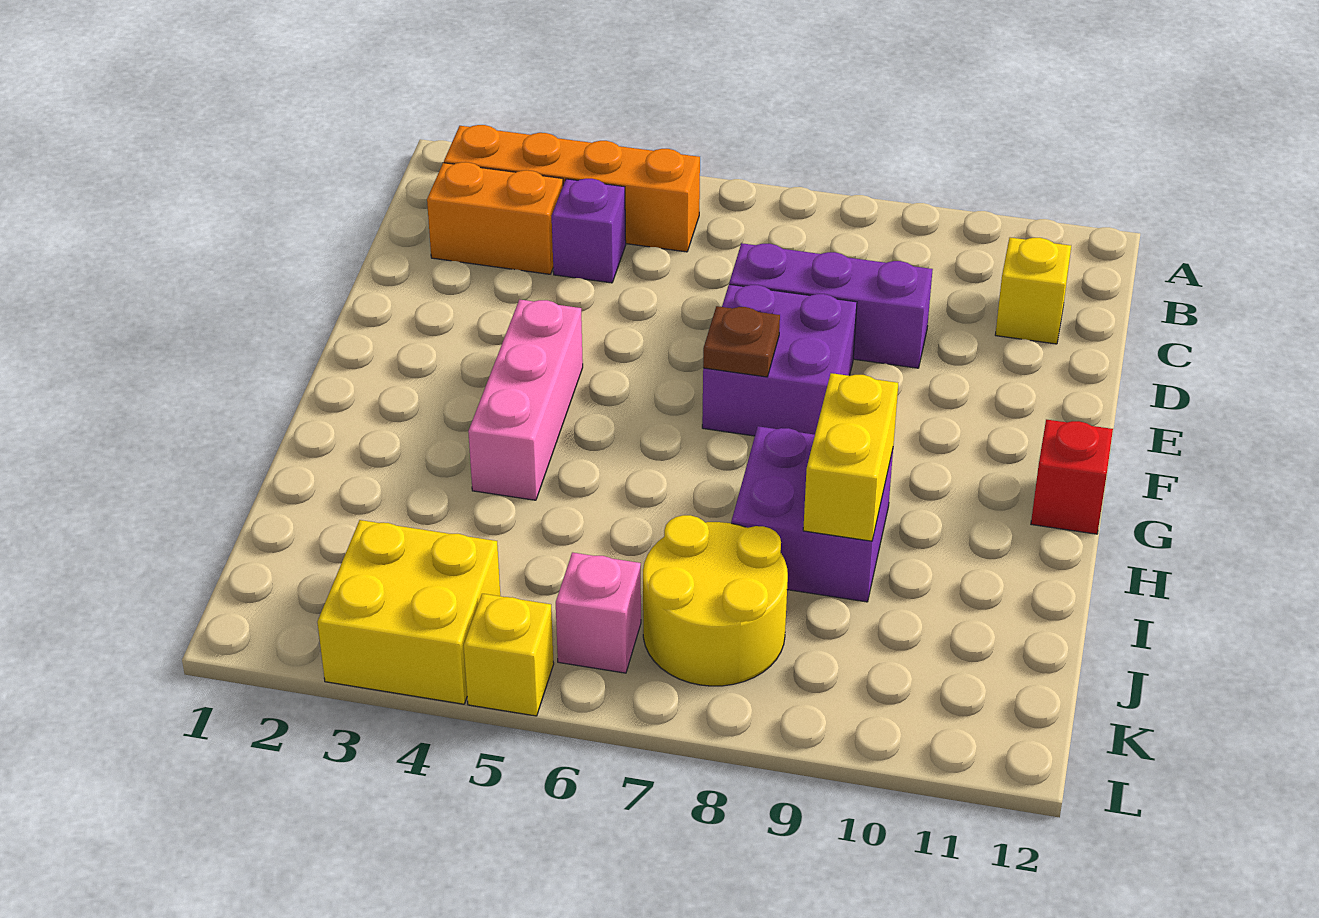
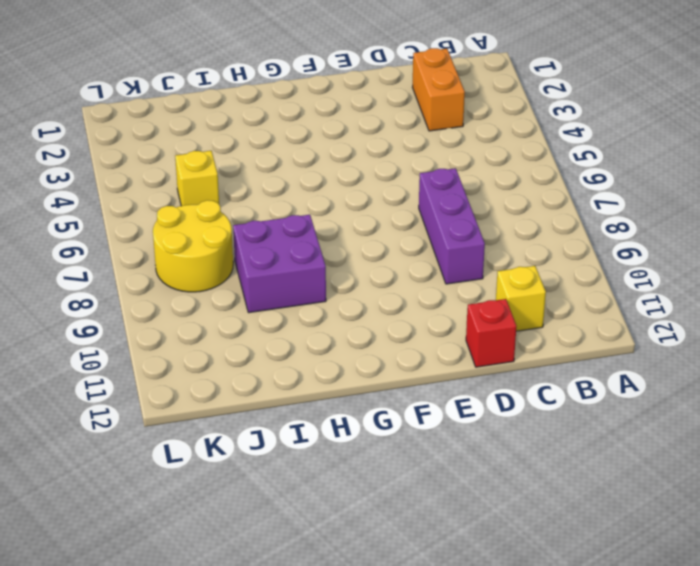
red brick D12 level 1 -> red brick G12 level 1
yellow brick J5 level 1 -> yellow brick L5 level 1
none -> orange brick B2:B5 level 1
none -> purple brick C4 level 1
none -> purple brick E7:F8 level 1

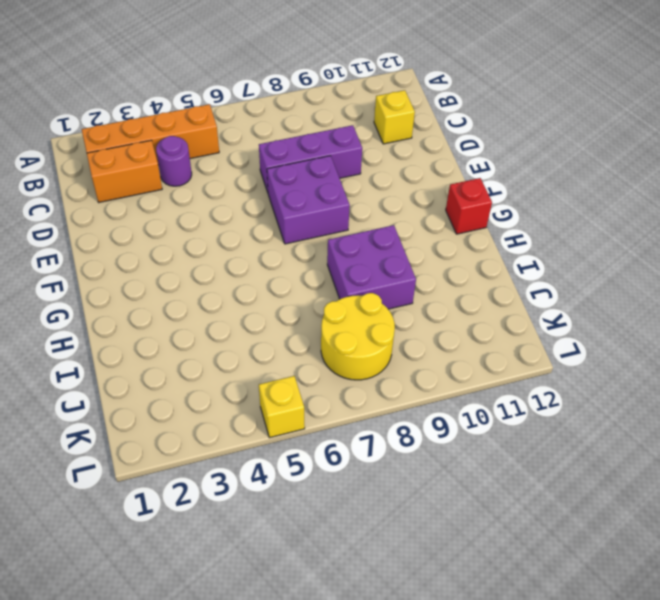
purple round brick C4 level 1 -> purple brick C4 level 1
none -> pink brick F4:H4 level 1
none -> yellow brick K3:L4 level 1
none -> pink brick K6 level 1

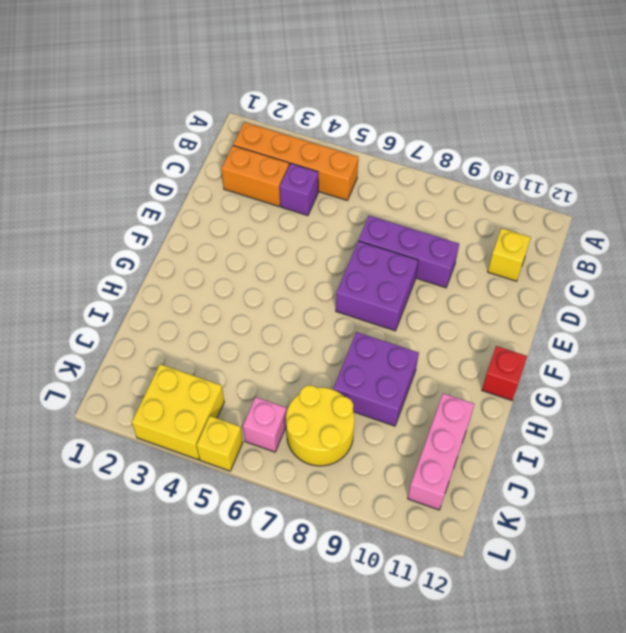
pink brick I11:K11 level 1 -> pink brick F4:H4 level 1
none -> brown plate F7 level 2
none -> yellow brick H9:I9 level 2

